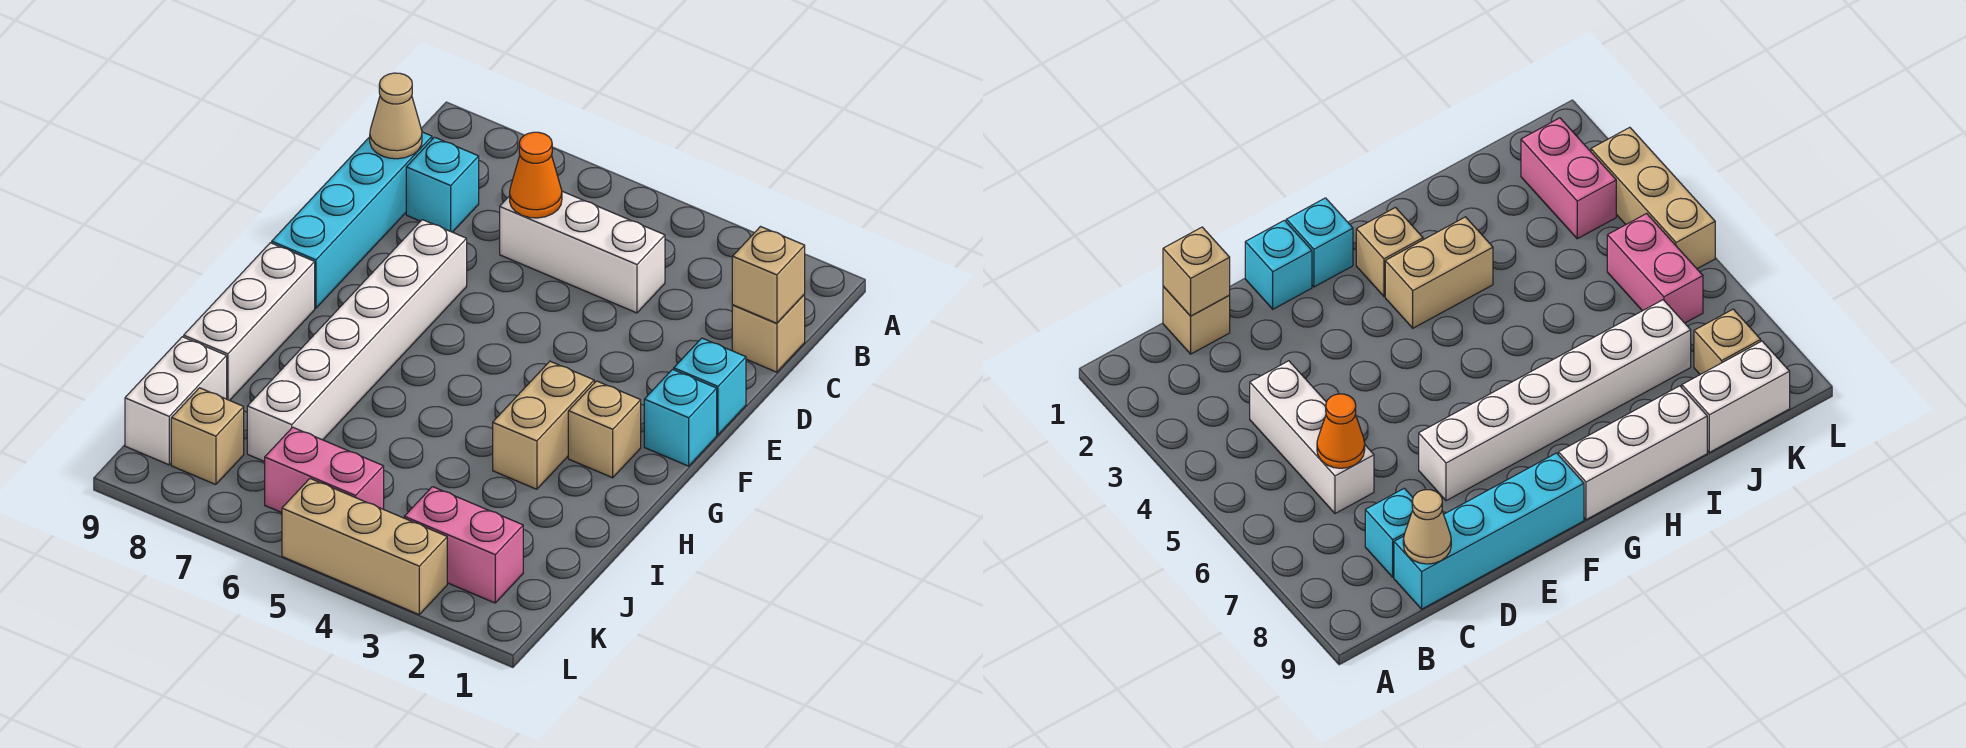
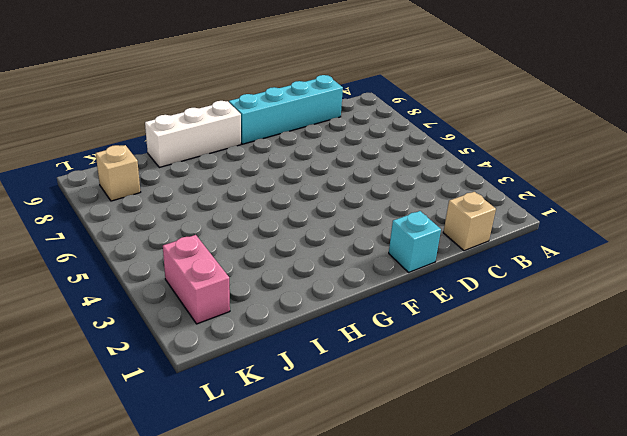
none -> white brick C4:C6 level 1
none -> cyan brick C8 level 1
none -> white brick E7:J7 level 1

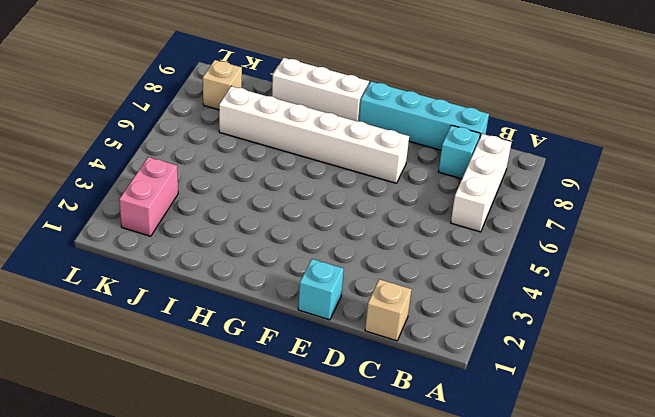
white brick B6:B8 level 1 -> white brick C4:C6 level 1
none -> cyan brick F1 level 1
none -> tan brick G2 level 1
none -> tan brick G3:H3 level 1

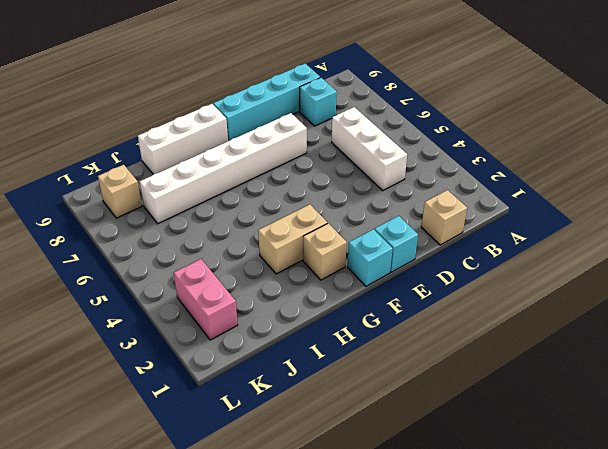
none -> white brick J9:K9 level 1
none -> pink brick K5:K6 level 1
none -> tan brick L3:L5 level 1

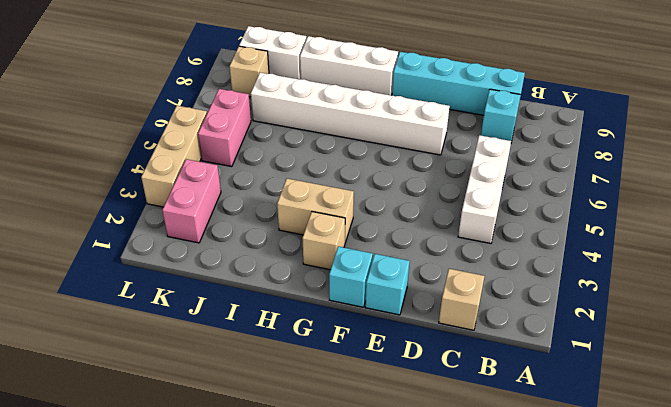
none -> tan brick C1 level 2
none -> orange cone C6 level 2
none -> tan cone C9 level 2

